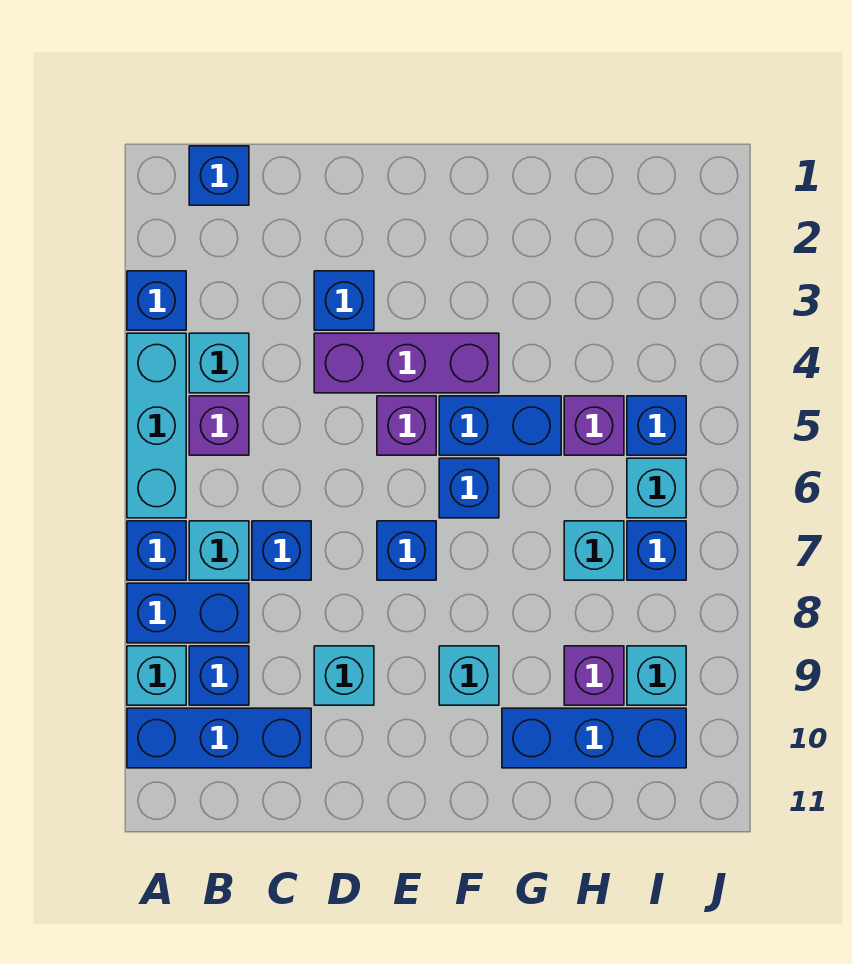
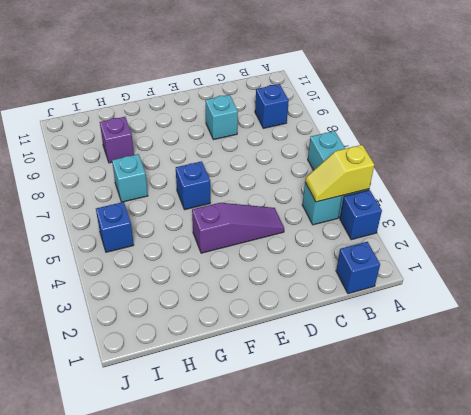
yellow slope A4:B4 level 2 top A -> none
purple slope D4:F4 level 1 top F -> purple brick D4:F4 level 1
none -> blue brick A7 level 1
none -> blue brick A8:B8 level 1
none -> cyan brick A9 level 1

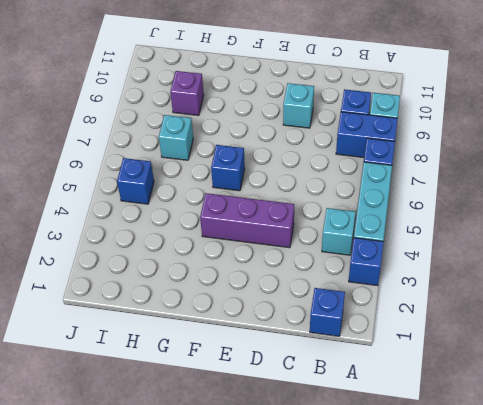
none -> blue brick A10:C10 level 1
none -> purple brick B5 level 1
none -> cyan brick B7 level 1

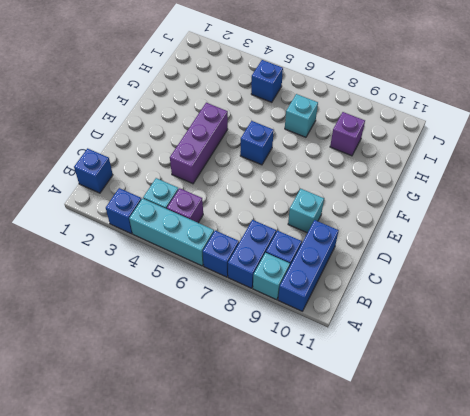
none -> cyan brick B7 level 1
none -> blue brick C7 level 1
none -> blue brick D3 level 1

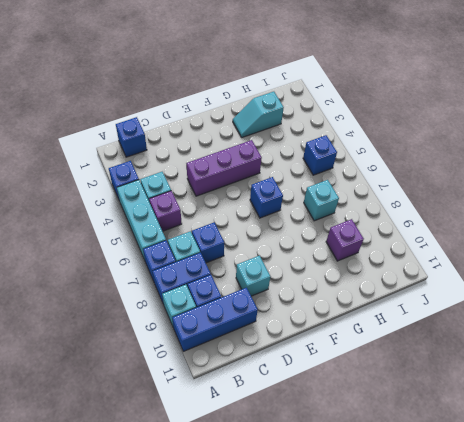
cyan slope G2:H2 level 1 top H -> none
none -> blue brick D3 level 1
none -> purple brick E5 level 1
none -> blue brick E7 level 1

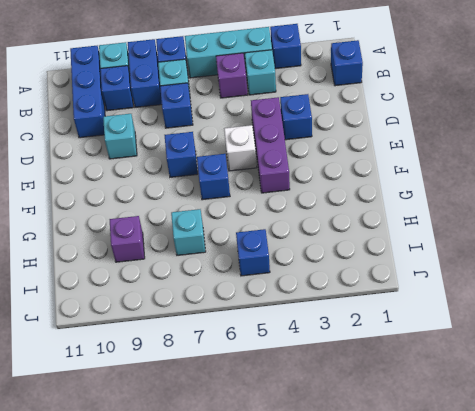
white brick E5 level 1 -> purple brick E5 level 1
none -> blue brick F5:G5 level 1
none -> cyan brick F9 level 1
none -> blue brick G10:I10 level 1

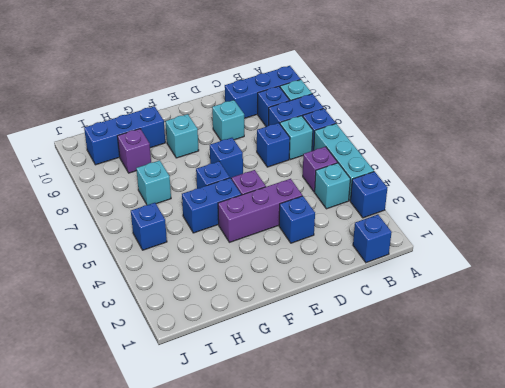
none -> purple brick H5 level 1
none -> cyan brick I6 level 1
none -> blue brick I7 level 1

